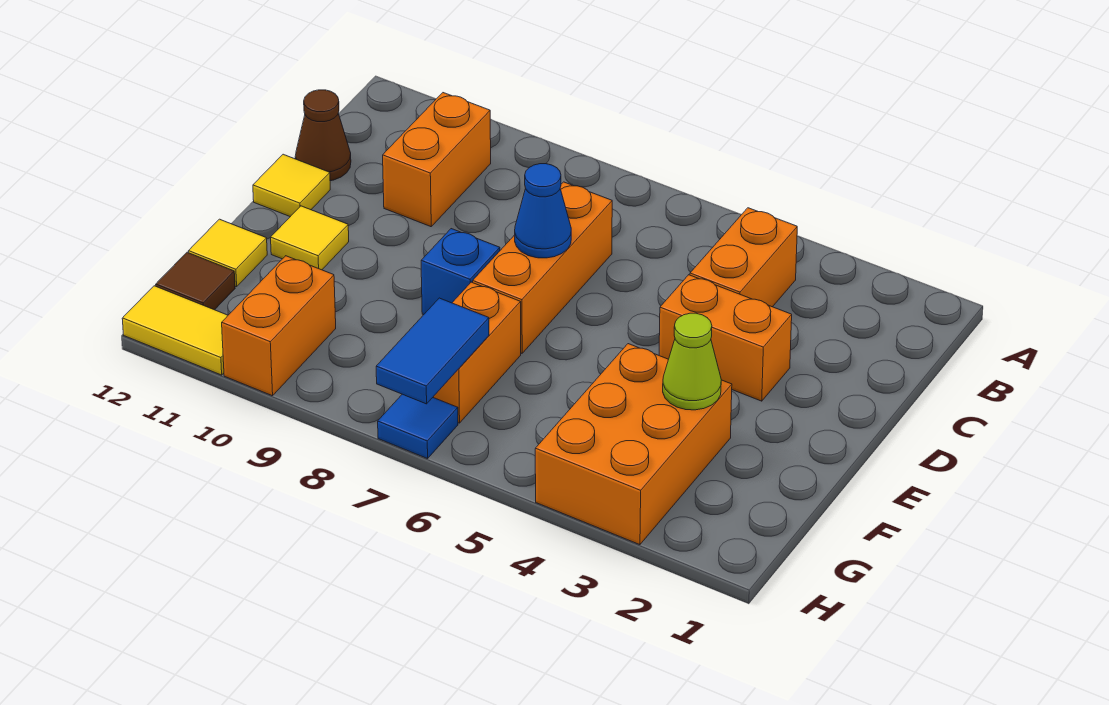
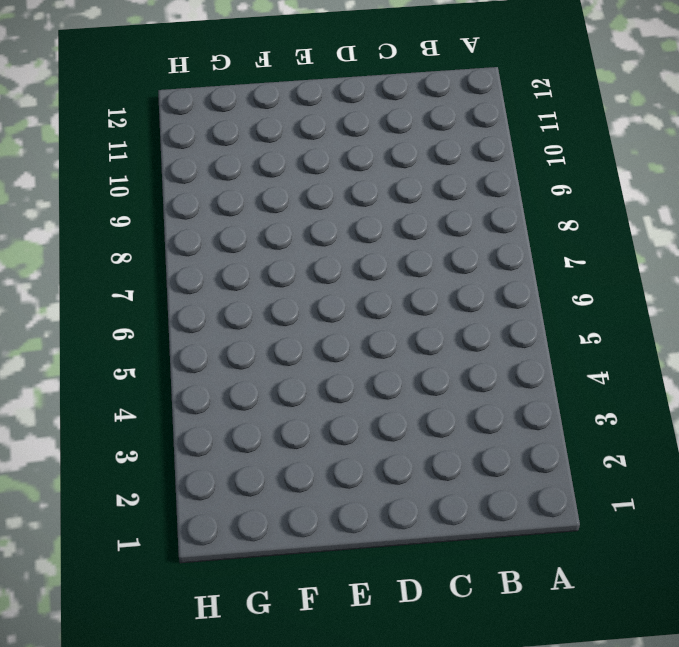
none -> orange brick B4:C4 level 1
none -> orange brick B10:C10 level 1
none -> orange brick C7:E7 level 1

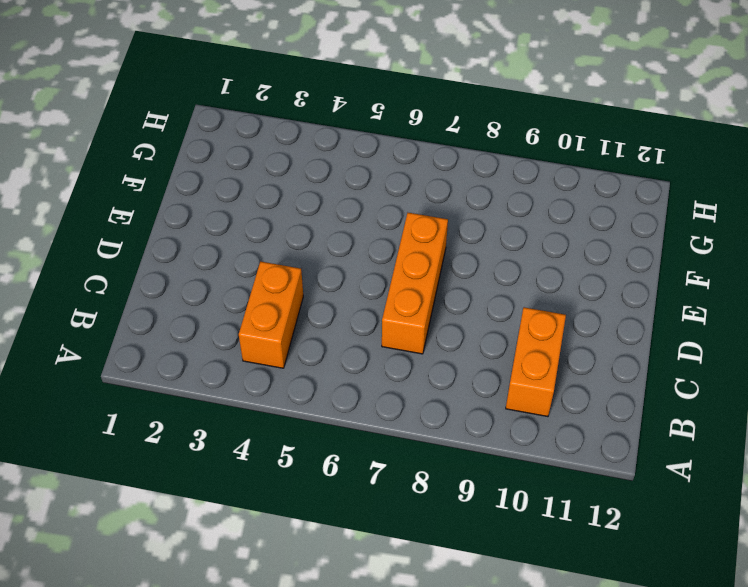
none -> brown cone C12 level 1
none -> orange brick D3:D4 level 1
none -> yellow tile D12 level 1

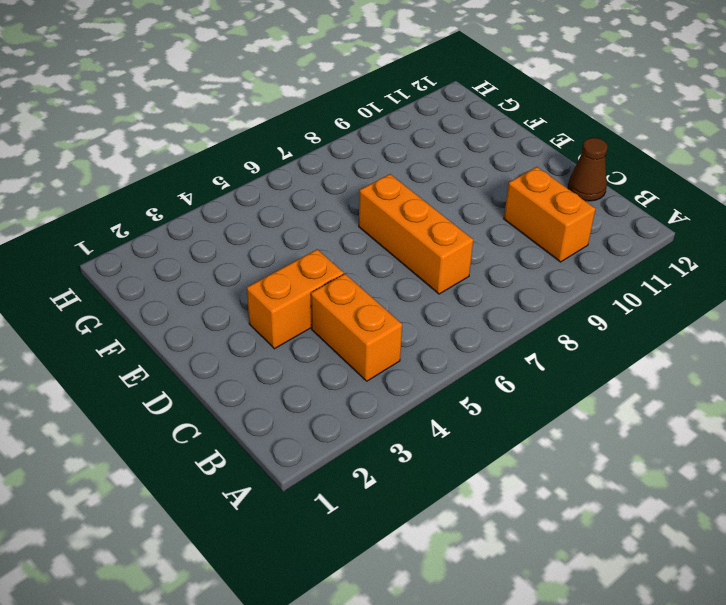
none -> yellow tile D12 level 1
none -> blue brick E8 level 1
none -> yellow tile E11 level 1

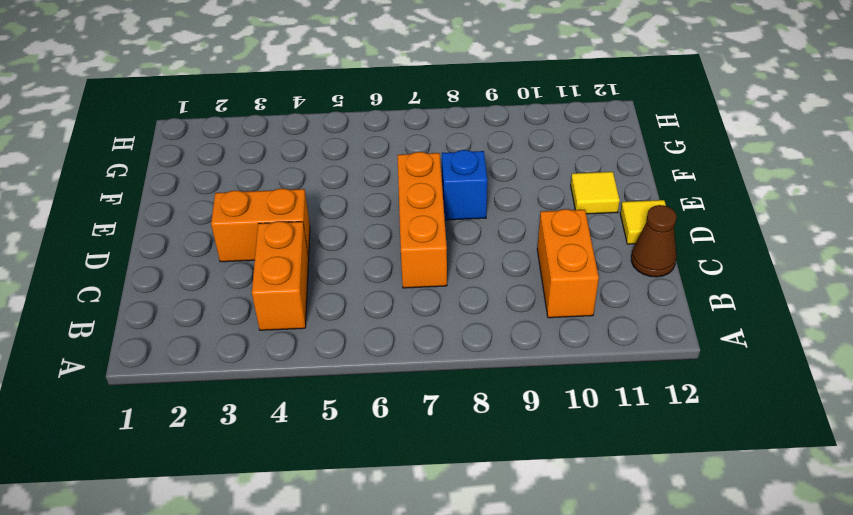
none -> orange brick F3:H4 level 1
none -> orange brick F7:G7 level 1
none -> yellow tile F12 level 1

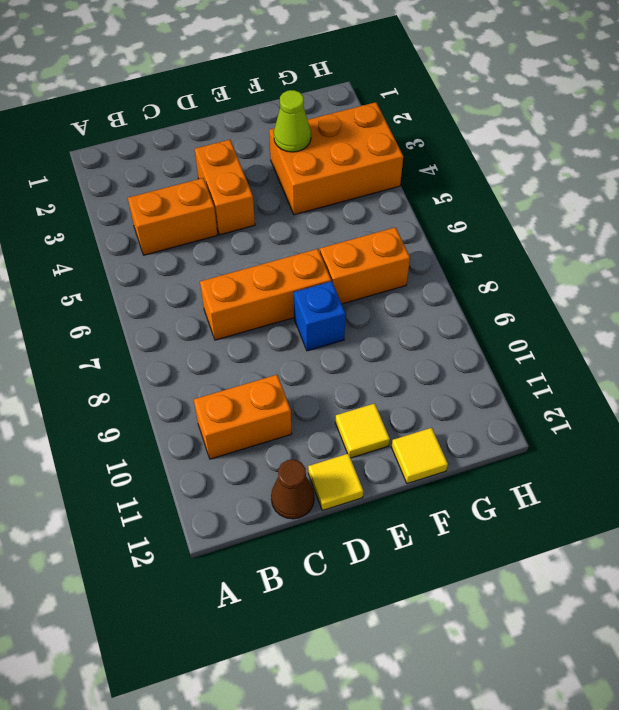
none -> orange brick G10:H10 level 1
none -> brown tile G12 level 1
none -> blue tile H7 level 1

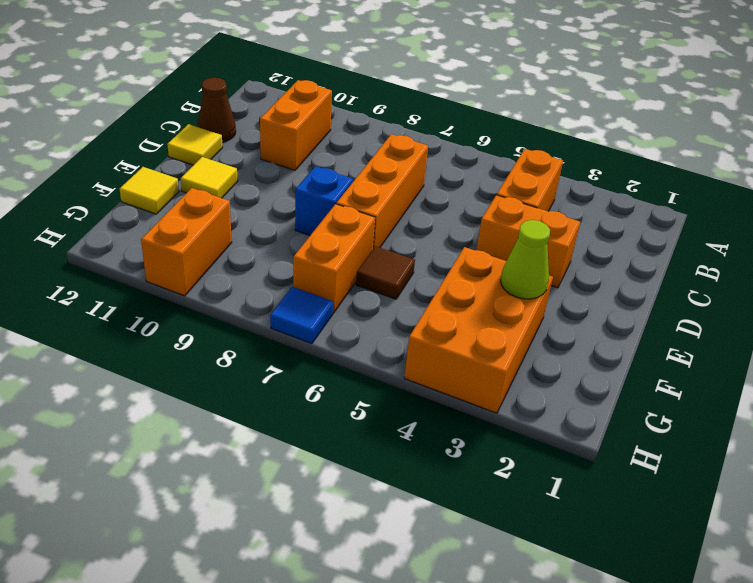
brown tile F6 level 1 -> brown tile G12 level 1
none -> yellow tile H11:H12 level 1
none -> blue cone D7 level 2
none -> blue tile G7:H7 level 2

